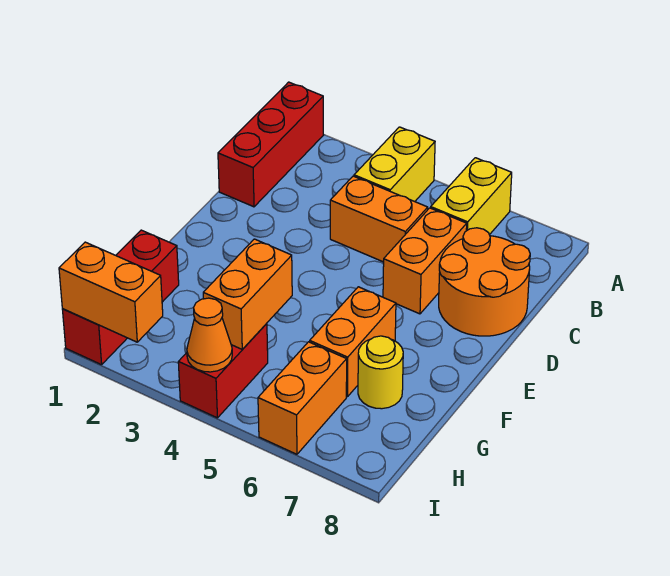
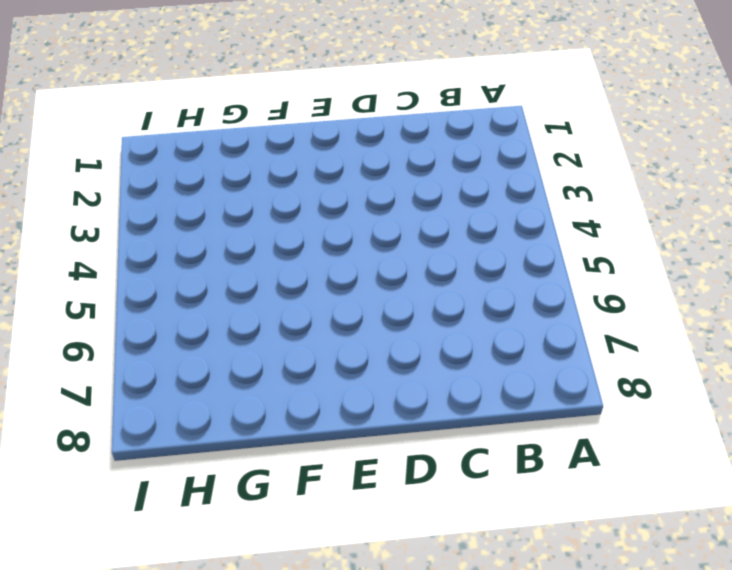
none -> red brick A1:C1 level 1
none -> yellow brick A4:B4 level 1
none -> yellow brick A6:B6 level 1

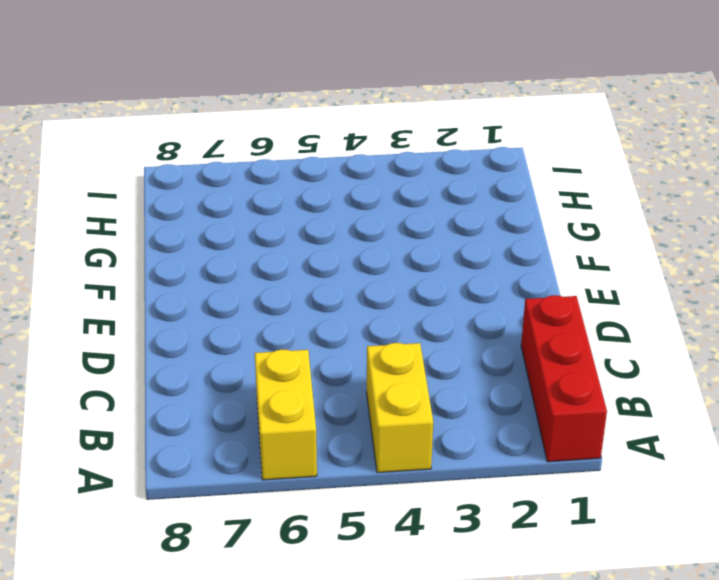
none -> orange brick C4:C5 level 1
none -> orange brick C6:D6 level 1
none -> orange round brick C7:D8 level 1

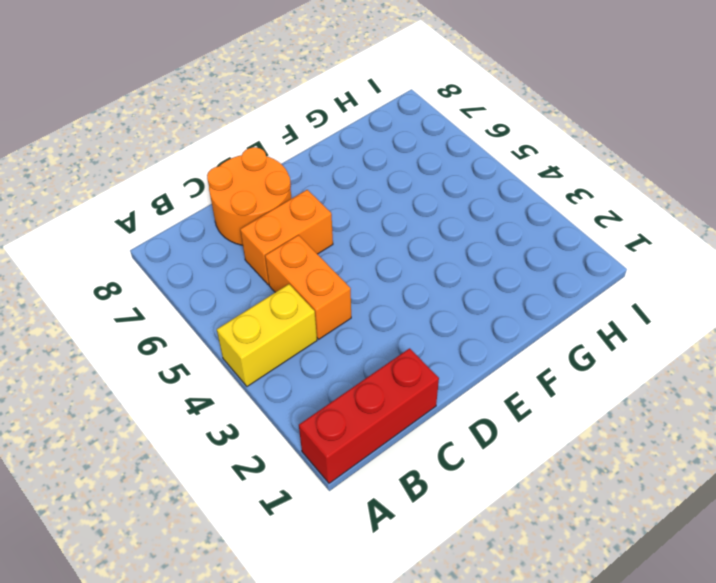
none -> yellow brick A6:B6 level 1
none -> orange brick F6:G6 level 1
none -> red brick G1:I1 level 1

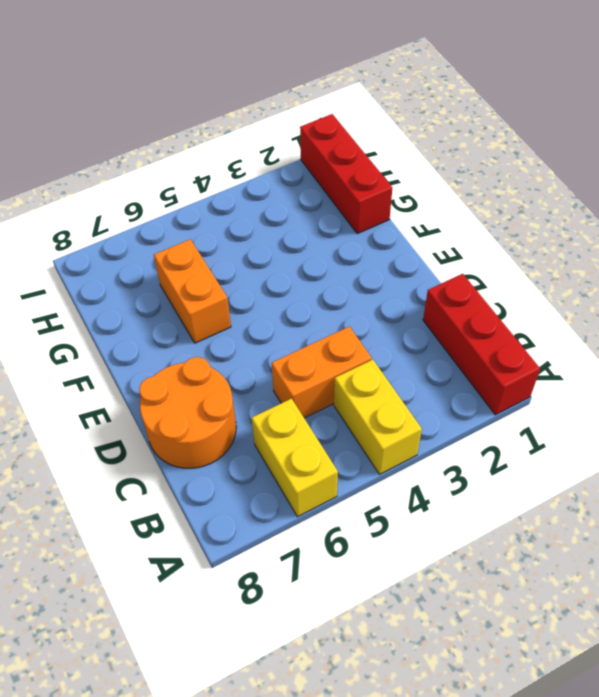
none -> orange brick C6:D6 level 1
none -> yellow round brick G7 level 1
none -> red brick H4:I4 level 1

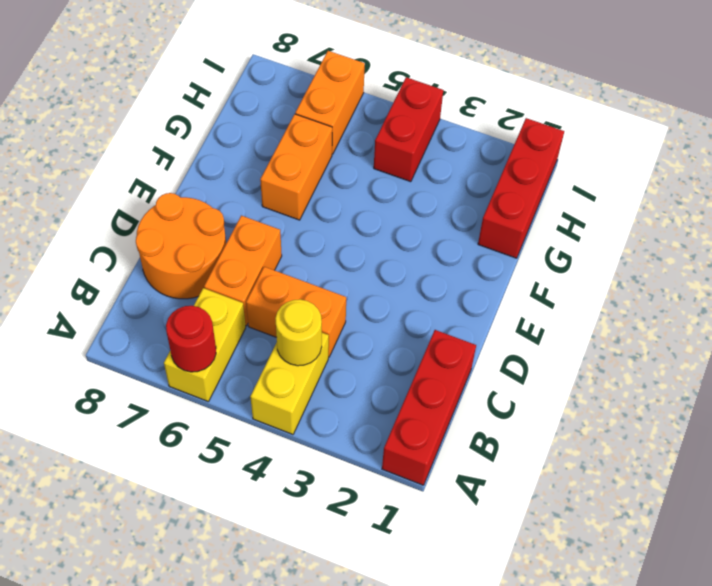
red round brick A6 level 2 -> none
yellow round brick B4 level 2 -> yellow round brick G7 level 1
none -> orange brick G4:H4 level 2
none -> orange brick I1:I2 level 2
none -> orange cone I4 level 2

